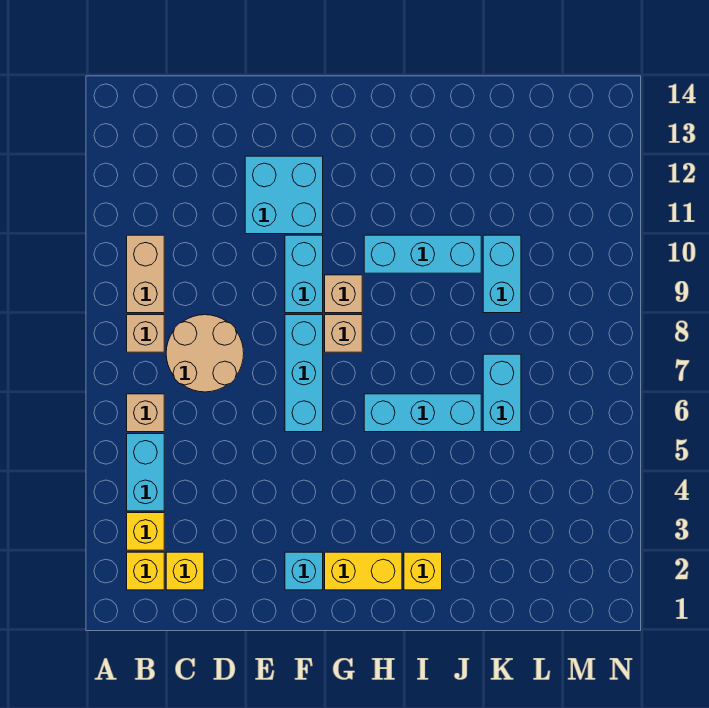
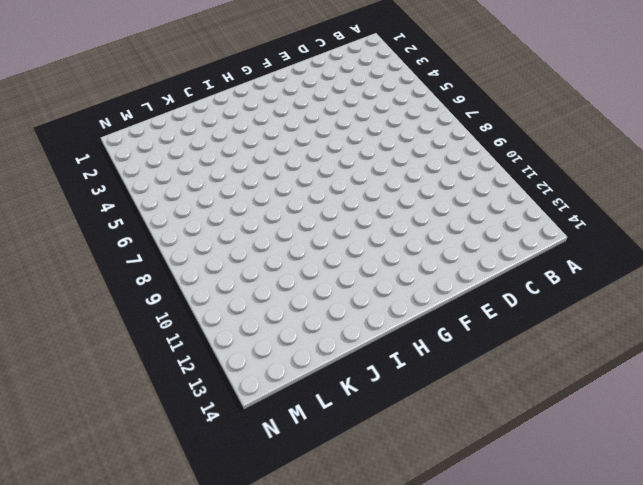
none -> yellow brick B2 level 1
none -> yellow brick B3 level 1
none -> cyan brick B4:B5 level 1

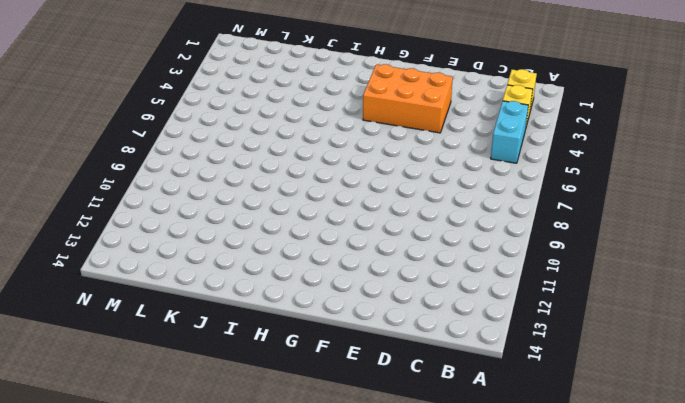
orange brick E3:G4 level 1 -> none
none -> tan brick B6 level 1
none -> tan brick B8 level 1
none -> tan brick B9:B10 level 1

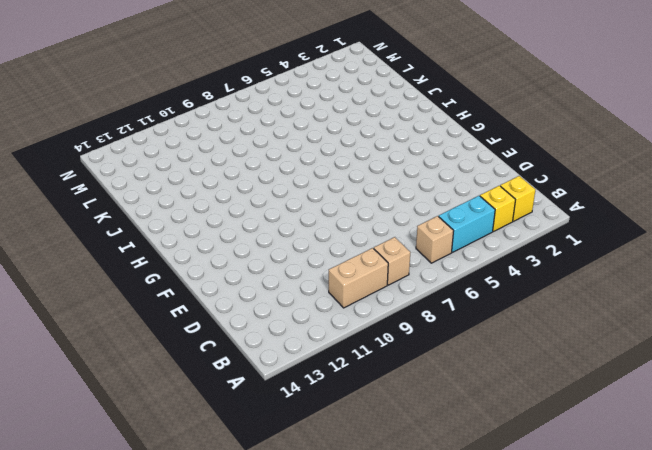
none -> yellow brick C2 level 1
none -> tan round brick C7:D8 level 1
none -> cyan brick E11:F12 level 1

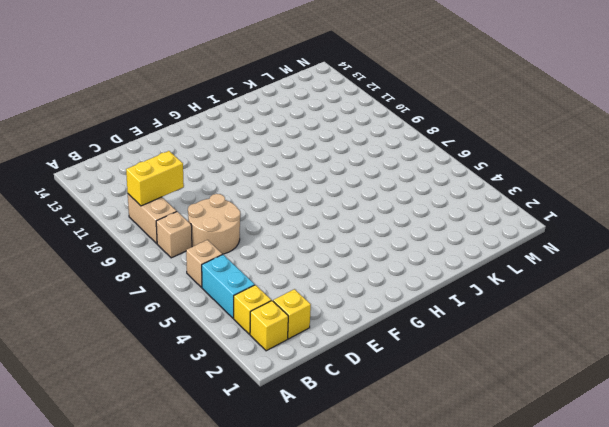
yellow brick B10:C10 level 2 -> yellow brick G2:H2 level 1
none -> cyan brick E11:F12 level 1
none -> cyan brick F2 level 1
none -> cyan brick F6:F8 level 1

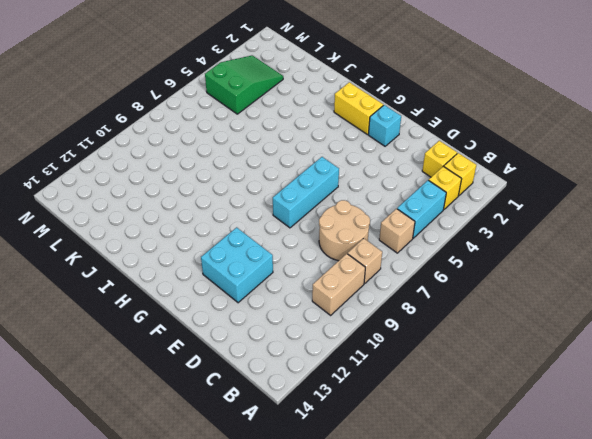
green slope L3:M5 level 1 top 5 -> none
none -> cyan brick F9:F10 level 1
none -> tan brick G8 level 1
none -> tan brick G9 level 1

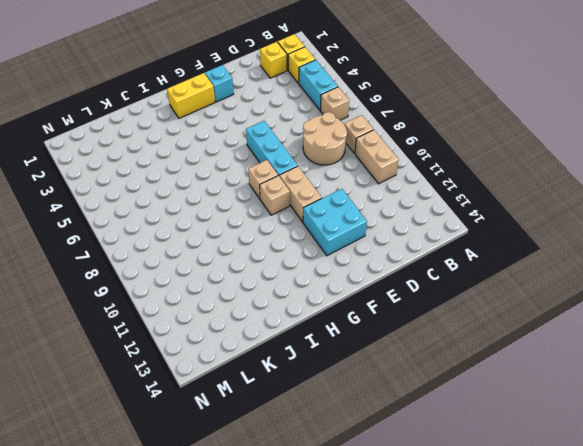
tan brick F9:F10 level 1 -> cyan brick F9:F10 level 1
none -> cyan brick H6:J6 level 1
none -> cyan brick H10:J10 level 1
none -> yellow brick I2 level 1

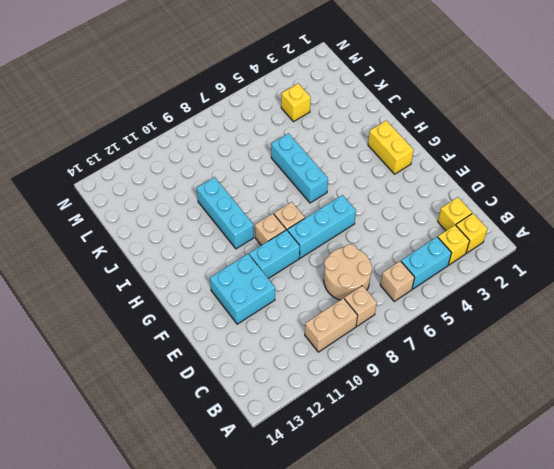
yellow brick L4 level 1 -> yellow brick I2 level 1
none -> cyan brick F2 level 1
none -> cyan brick K6:K7 level 1
none -> cyan brick K9:K10 level 1

